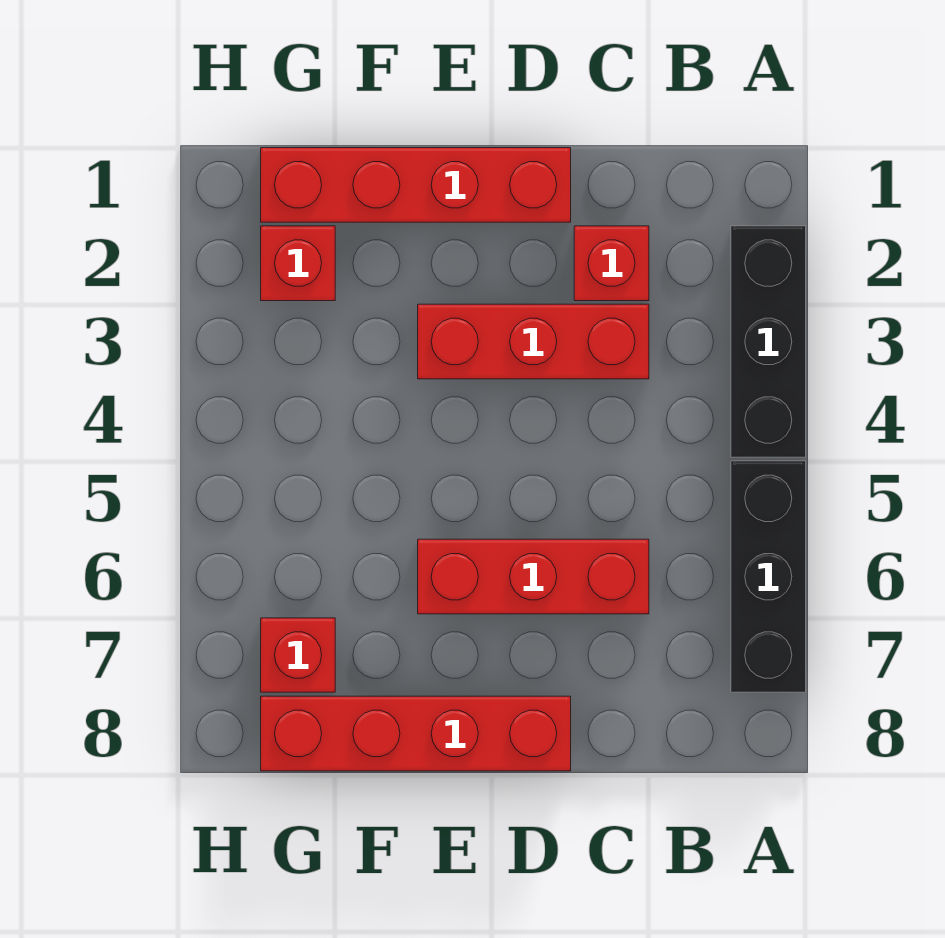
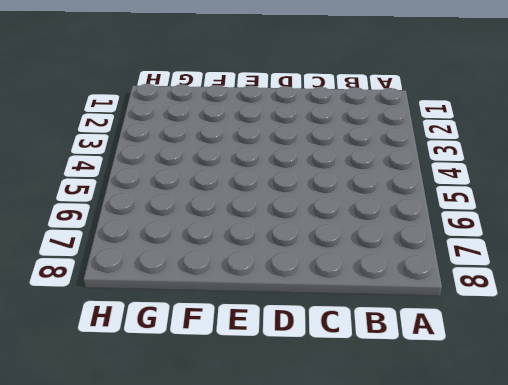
none -> black brick A2:A4 level 1
none -> black brick A5:A7 level 1

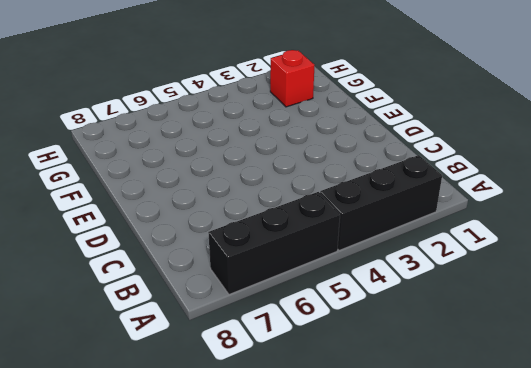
none -> red brick C2 level 1
none -> red brick C3:E3 level 1

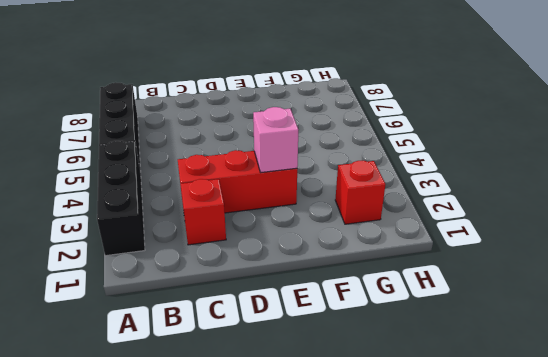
pink brick E3 level 2 -> none
none -> red brick C6:E6 level 1
none -> red brick D1:G1 level 1

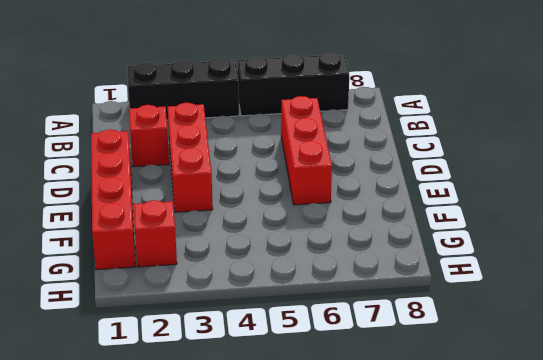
none -> red brick D8:G8 level 1
none -> red brick G7 level 1

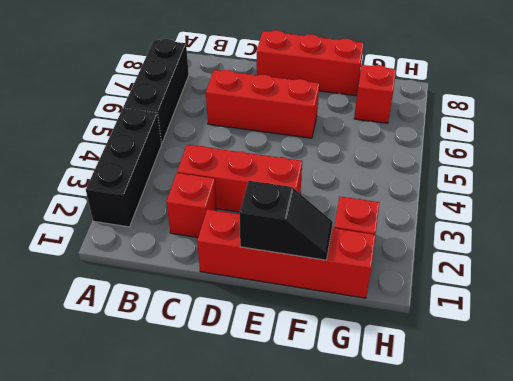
red brick D8:F8 level 1 -> red brick D8:G8 level 1
black slope E1:F1 level 2 top E -> none

